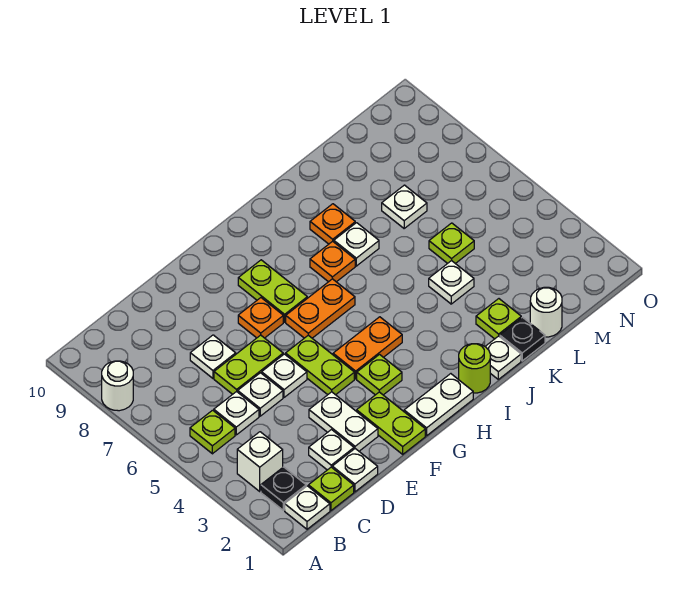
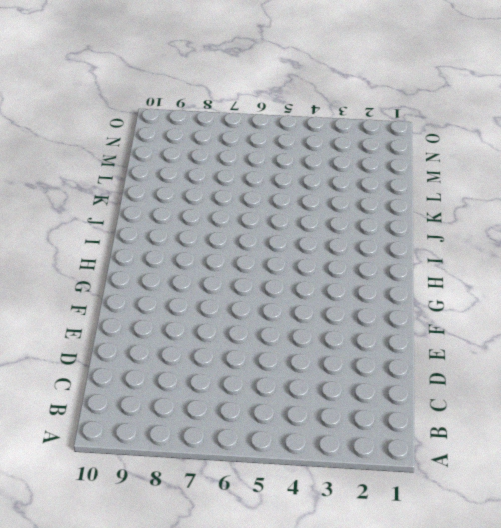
none -> white round brick A8 level 1
none -> white plate B1 level 1
none -> black plate B2 level 1
none -> white brick B3 level 1

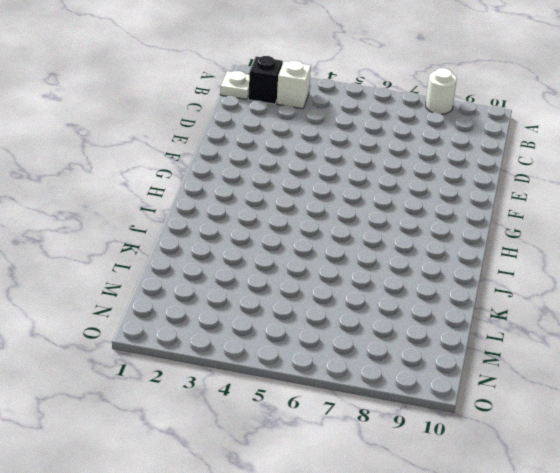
black brick B2 level 1 -> black plate B2 level 1
none -> lime plate B5 level 1
none -> lime plate C1 level 1
none -> white plate C5 level 1
none -> white plate D1 level 1

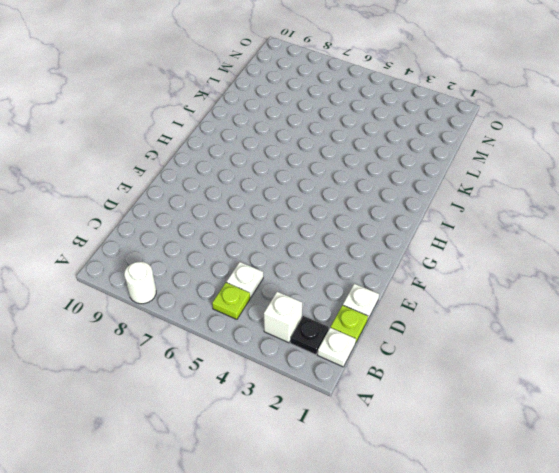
none -> white plate D2 level 1
none -> white plate D5 level 1
none -> lime plate D6:E6 level 1
none -> white plate D7 level 1

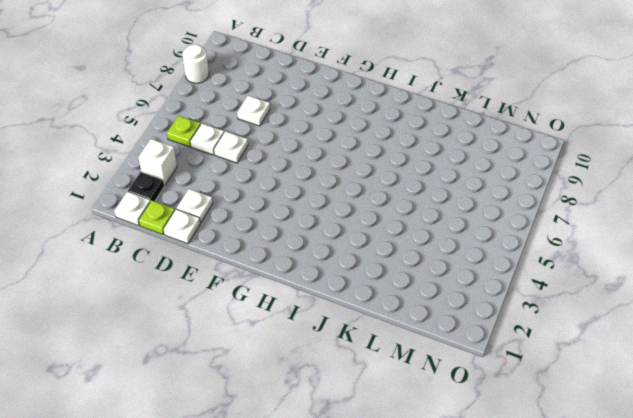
none -> lime plate D6:E6 level 1
none -> white plate E2:E3 level 1
none -> white plate E5 level 1
none -> lime plate F1:F2 level 1

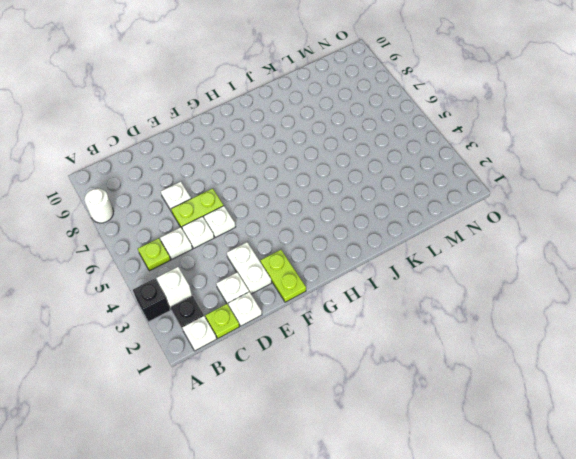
black brick A3 level 1 -> none
none -> lime plate F4:F5 level 1
none -> orange plate F7 level 1
none -> white plate G1:H1 level 1
none -> lime plate G3 level 1

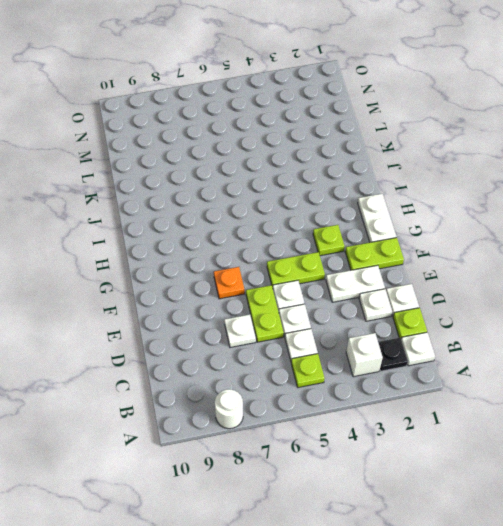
none -> orange plate G4:H4 level 1
none -> orange plate G6:H6 level 1
none -> lime plate G7:G8 level 1
none -> lime round brick I1 level 1

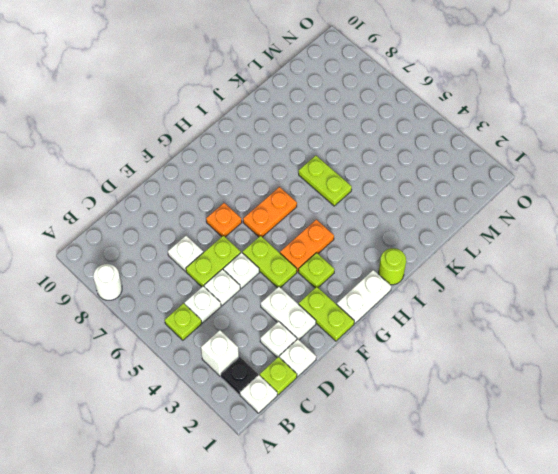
lime plate J5:J6 level 1 -> lime plate G7:G8 level 1
none -> orange plate I7 level 1
none -> white plate J1 level 1
none -> white plate J7 level 1
none -> orange plate J8 level 1

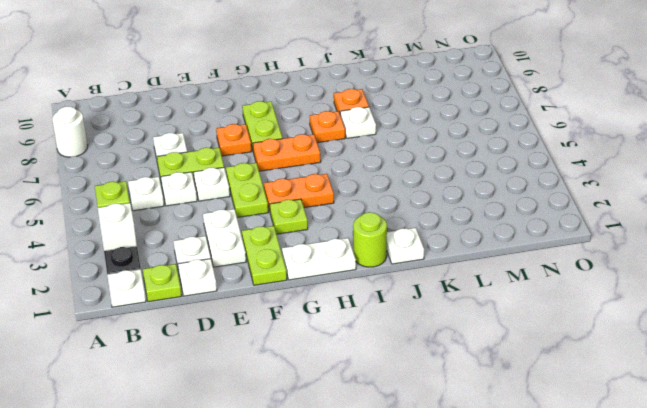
none -> black plate K1 level 1
none -> lime plate K2 level 1
none -> white plate K4 level 1
none -> white round brick L1 level 1

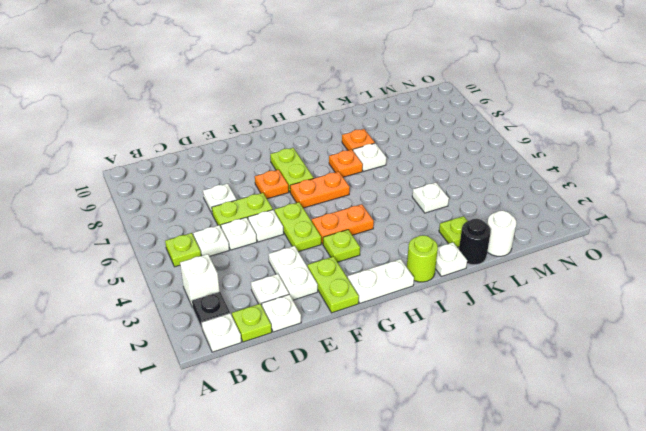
black round brick K1 level 1 -> black plate K1 level 1
none -> white round brick A8 level 1
none -> lime plate L5 level 1
none -> white plate L7 level 1

